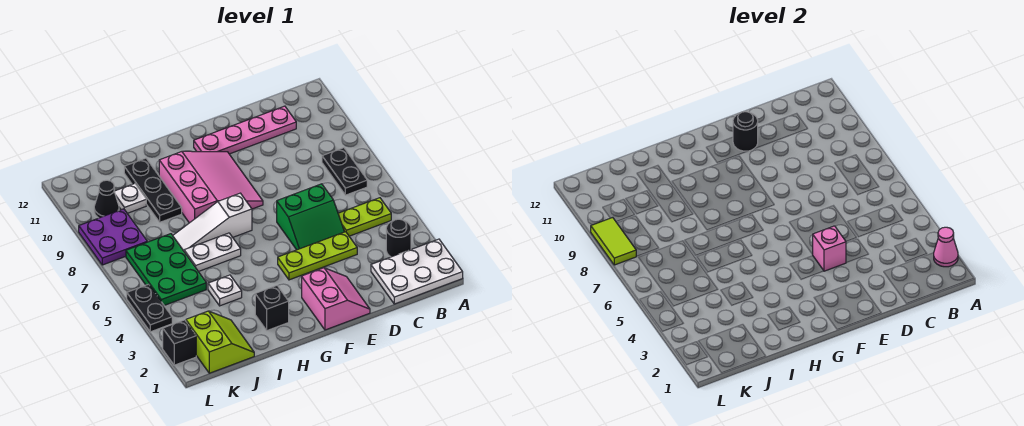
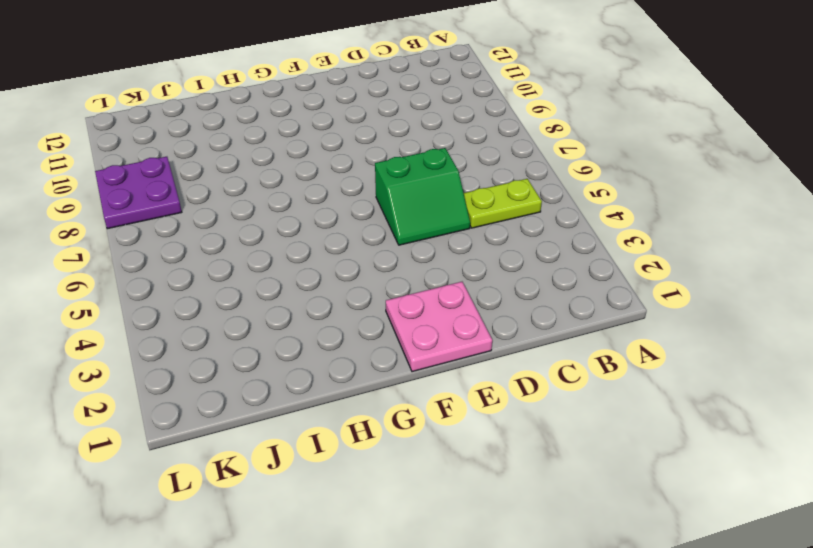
pink plate E1:F2 level 1 -> pink slope E1:F2 level 1 top F
none -> white plate A1:C2 level 1
none -> black round brick B3 level 1
none -> black plate B7:B8 level 1

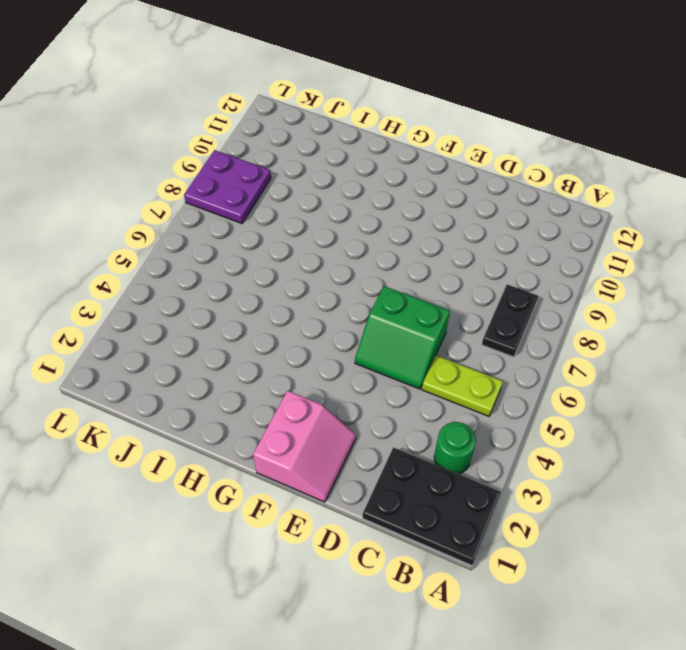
black plate A1:C2 level 1 -> white plate A1:C2 level 1
green round brick B3 level 1 -> black round brick B3 level 1
none -> pink plate C11:F11 level 1
none -> lime plate D4:F4 level 1
none -> pink slope F8:H10 level 1 top H

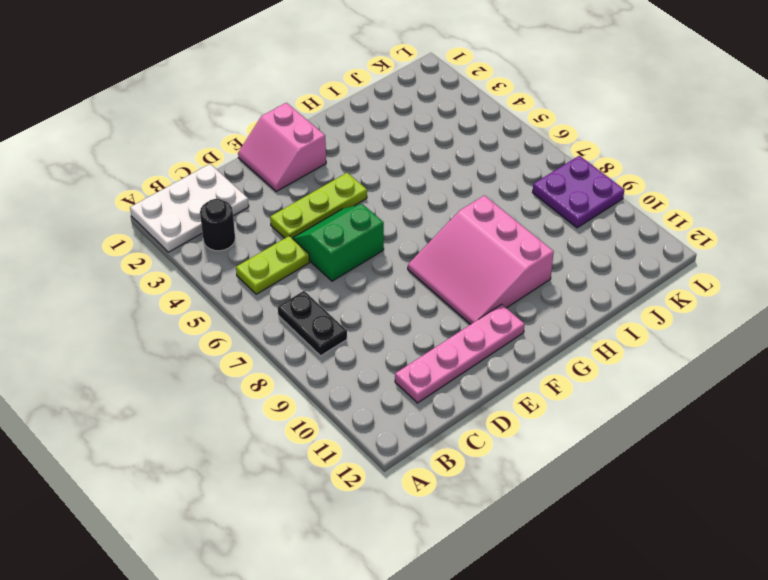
none -> white slope G7:I7 level 1 top G
none -> black brick H2 level 1
none -> white plate H6:I6 level 1

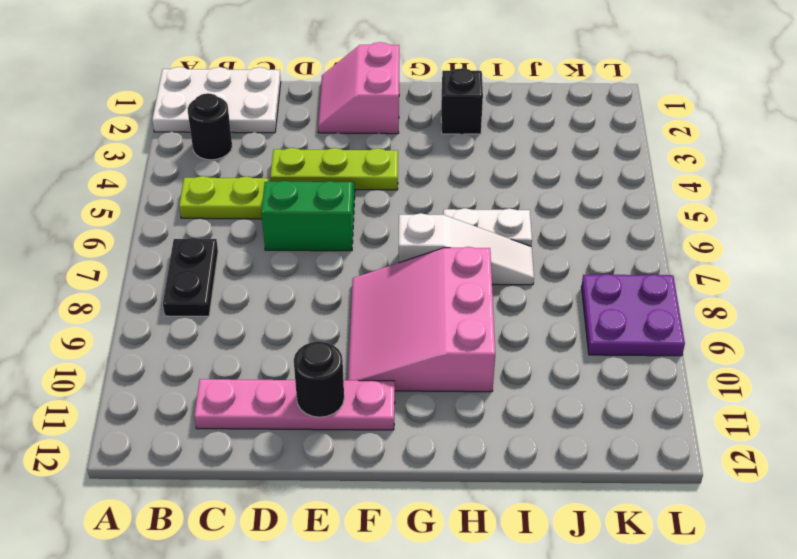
none -> white plate I4 level 1
none -> black plate I9:I11 level 1
none -> lime slope J1:K2 level 1 top K

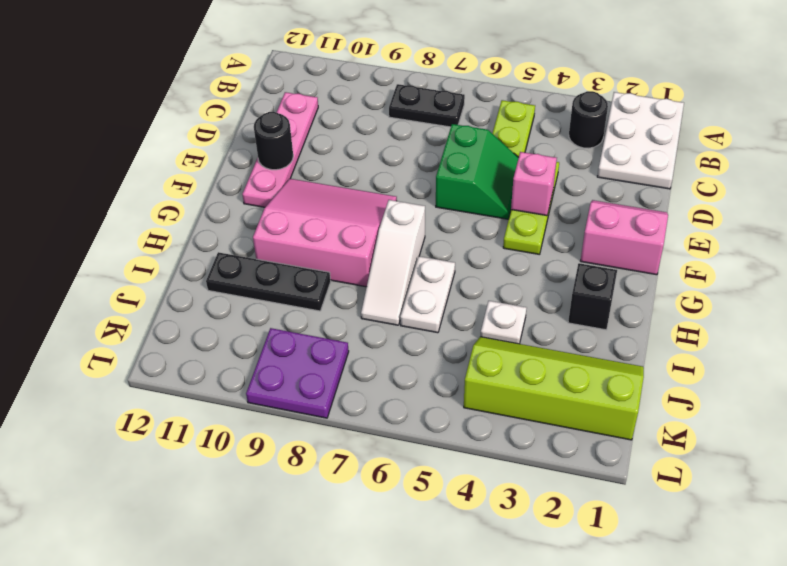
lime slope J1:K4 level 1 top K -> lime slope J1:K2 level 1 top K
none -> green plate J5:K7 level 1
none -> white plate J10 level 1
none -> black cone K10 level 1

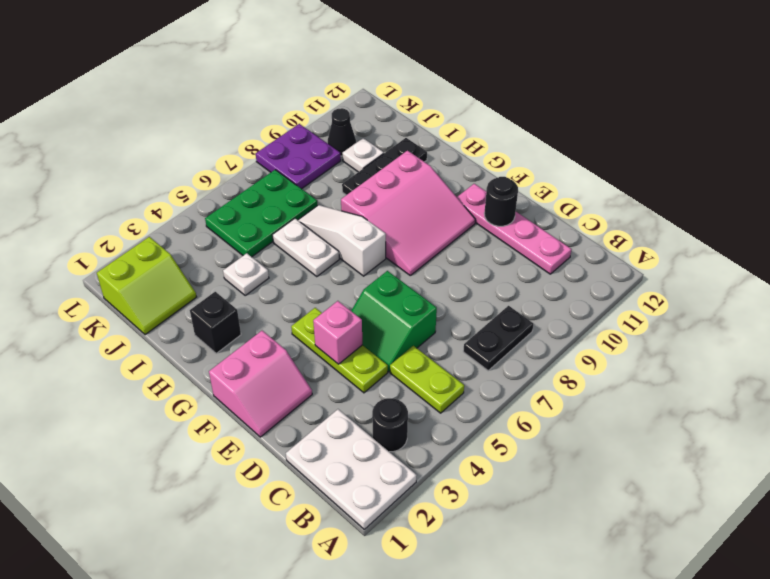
none -> black brick L2 level 1
none -> black plate L4:L5 level 1
none -> pink cone A2 level 2

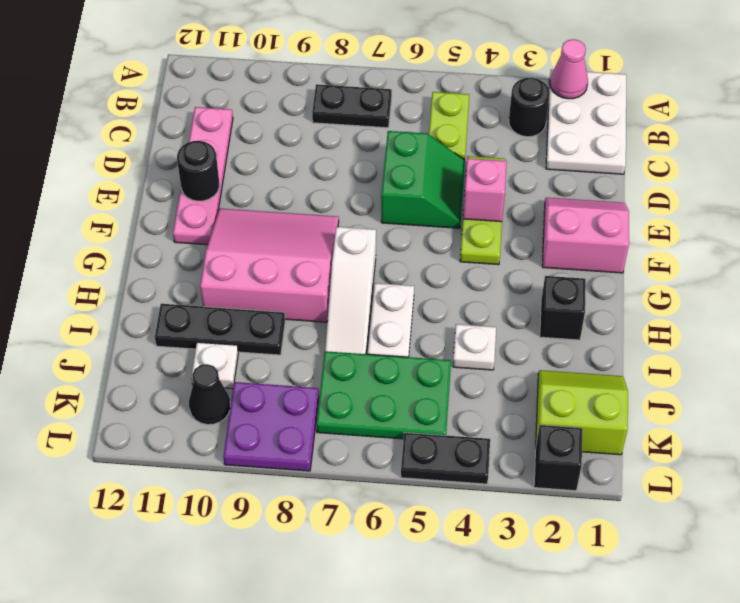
none -> lime tile L8:L9 level 2

